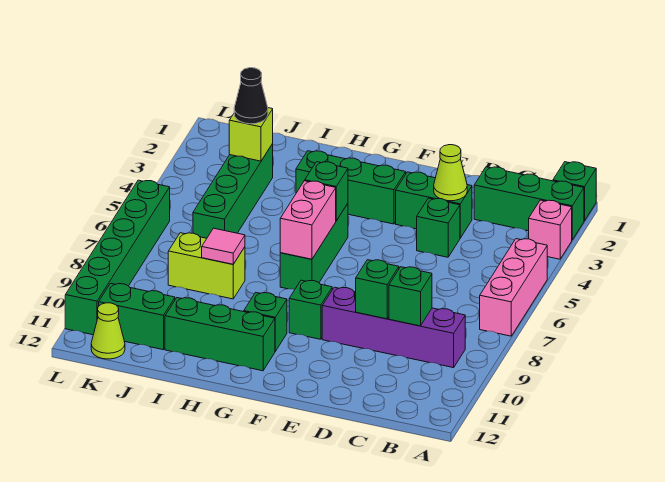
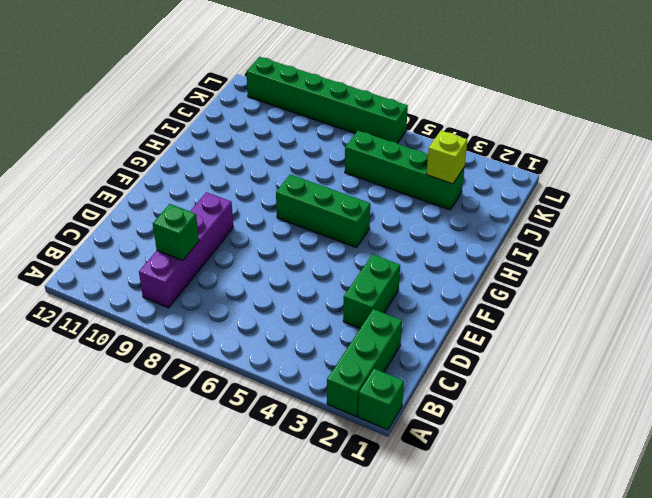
none -> pink brick A3 level 1
none -> pink brick A5:A7 level 1
none -> green brick D4 level 1

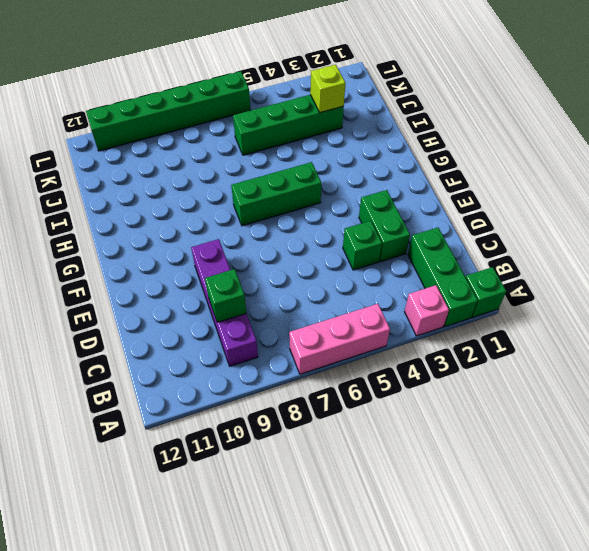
none -> green brick F3:H3 level 1
none -> green brick F9 level 1
none -> green brick G10 level 1

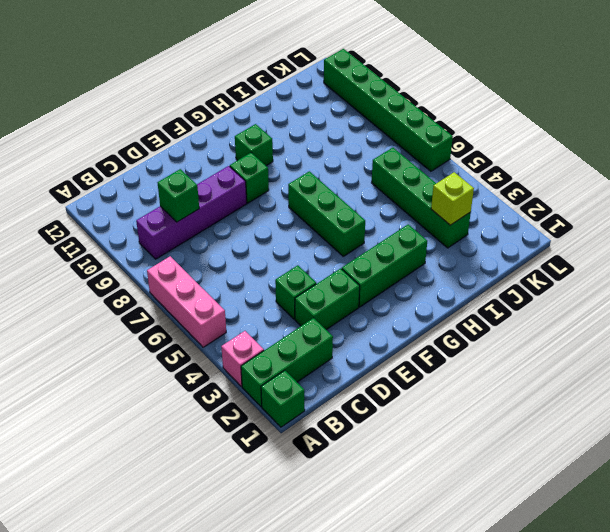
none -> green brick G11:I11 level 1
none -> lime brick I8:J8 level 1
none -> green brick J11:K11 level 1

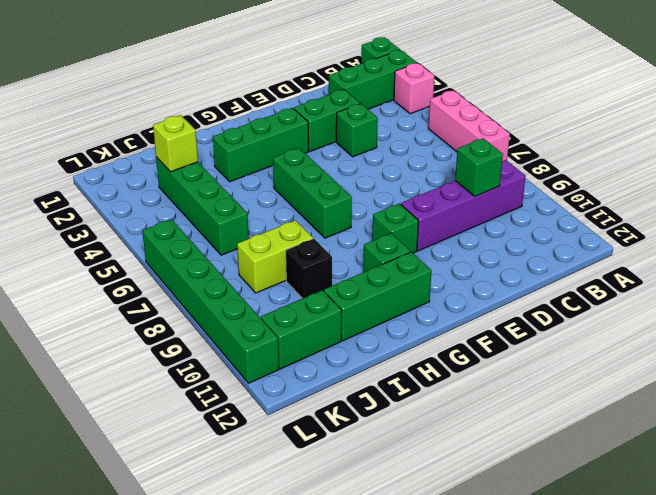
black brick I9 level 1 -> none
none -> lime cone K12 level 1
none -> lime cone D3 level 2
none -> green brick D9 level 2

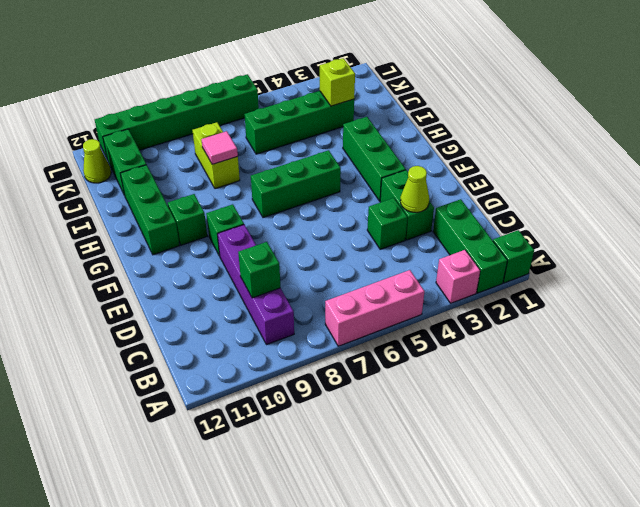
none -> green brick D9 level 2
none -> green brick G5 level 2
none -> pink brick G6:G7 level 2

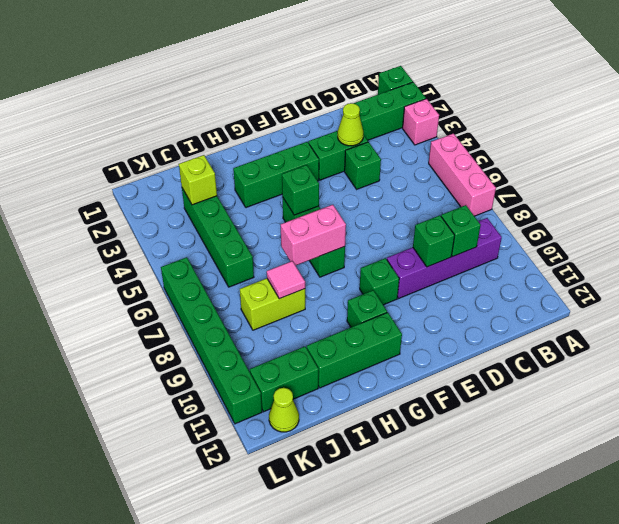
pink brick G7:H7 level 2 -> pink brick G6:G7 level 2
none -> black cone J3 level 3

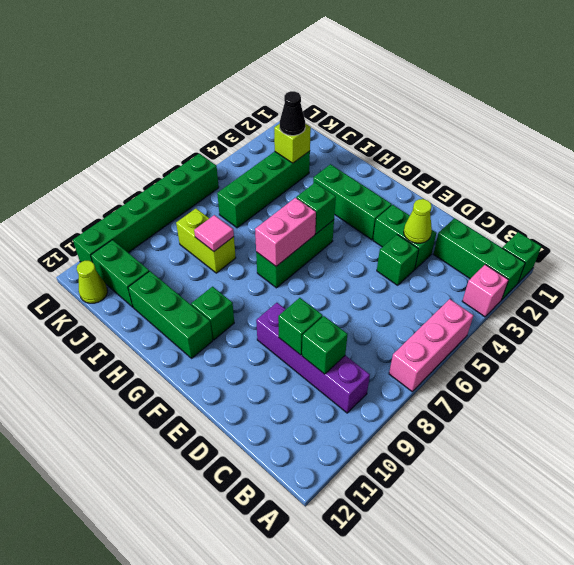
none -> green brick F9 level 1

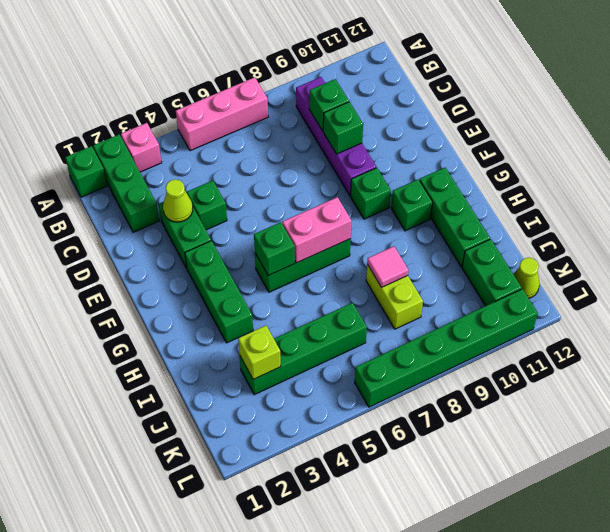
none -> black cone J3 level 3

